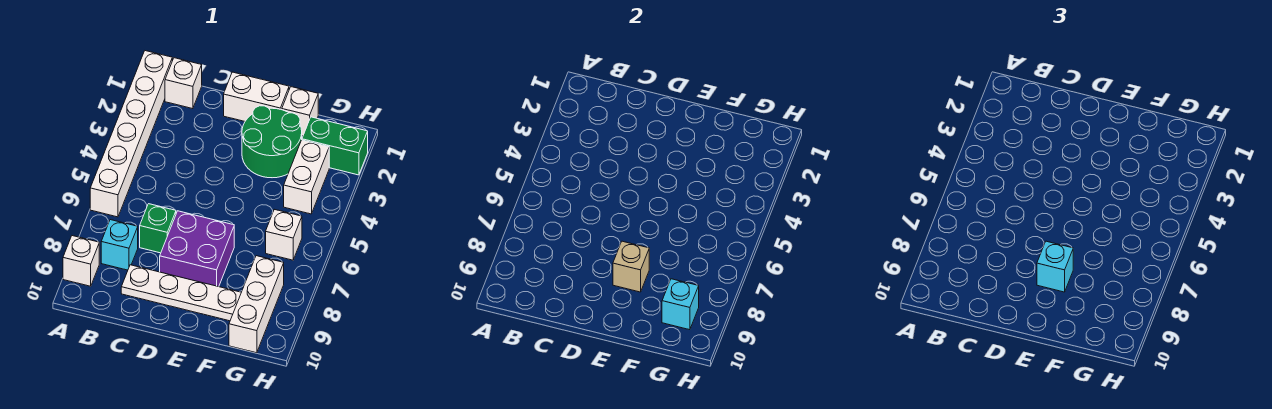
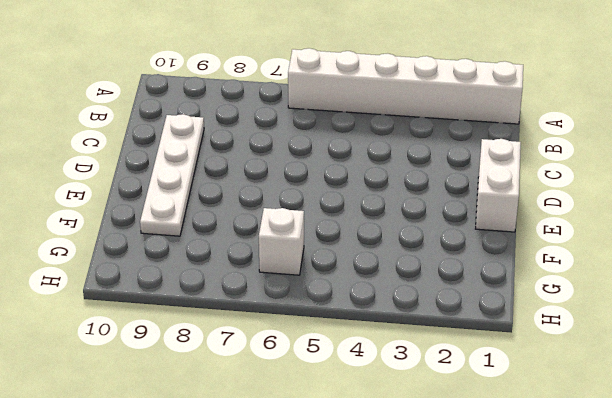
none -> white brick A9 level 1
none -> white brick B1 level 1
none -> cyan brick B8 level 1

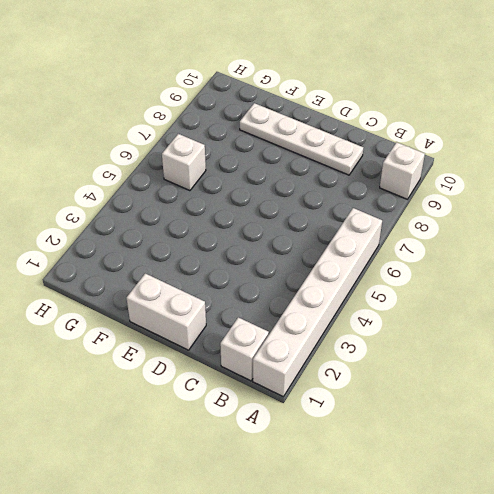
none -> cyan brick B8 level 1
none -> green brick C7 level 1
none -> purple brick D7:E8 level 1

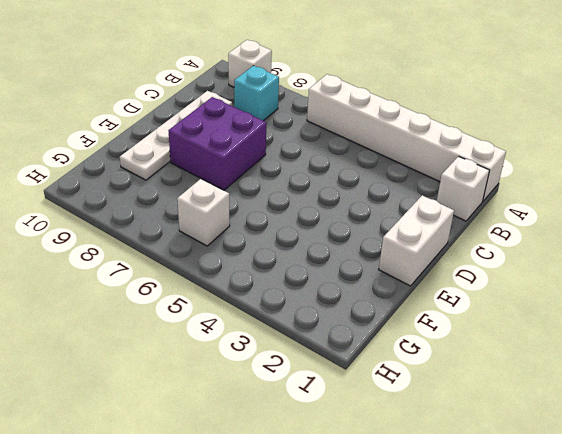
none -> green brick C7 level 1
none -> green round brick E2:F3 level 1
none -> white brick F1 level 1

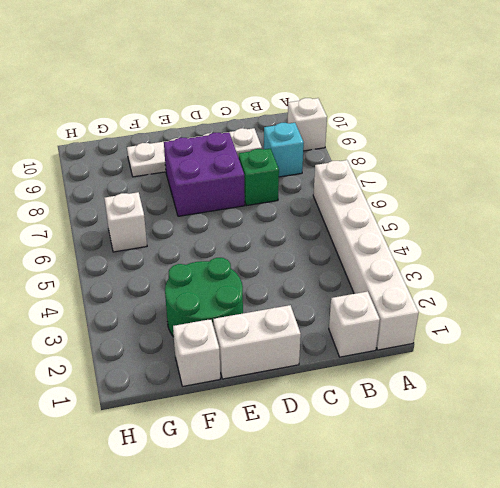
none -> green brick G2:H2 level 1
none -> white brick G3:G4 level 1
none -> white brick G8:G10 level 1

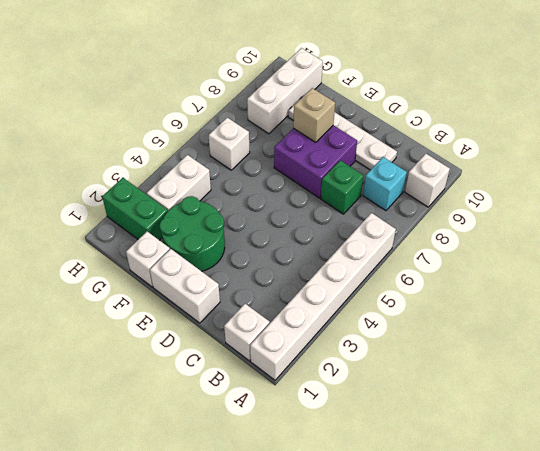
none -> cyan brick G9 level 2
none -> cyan brick E8 level 3

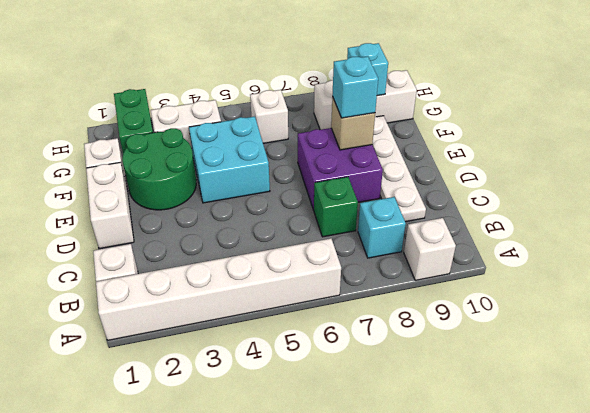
cyan brick E4:F5 level 1 -> none

